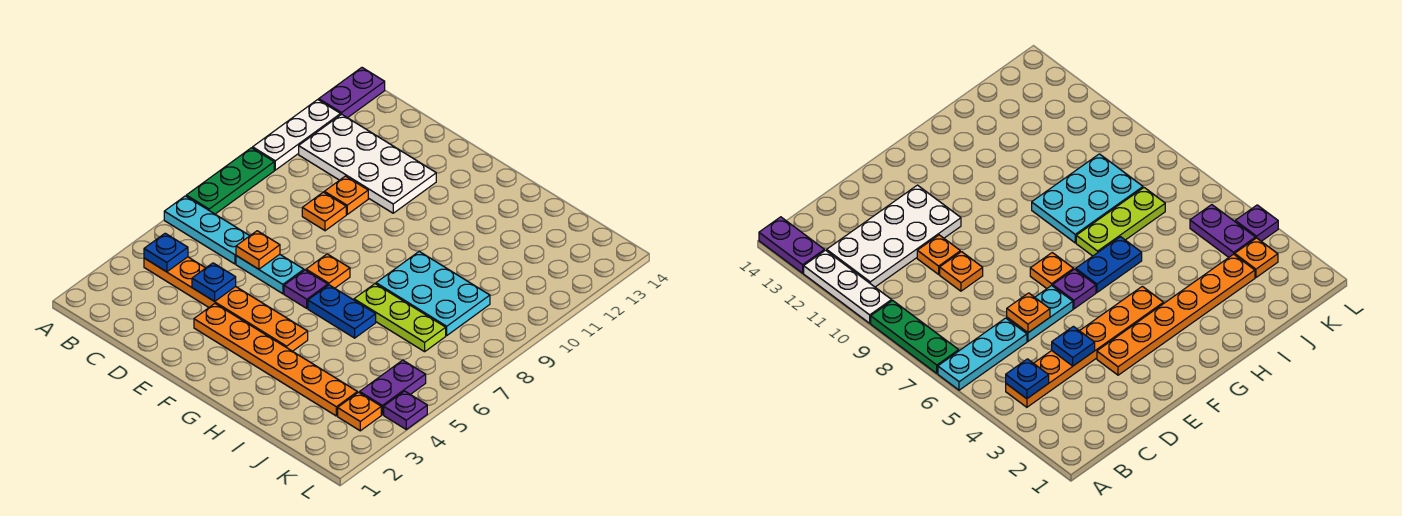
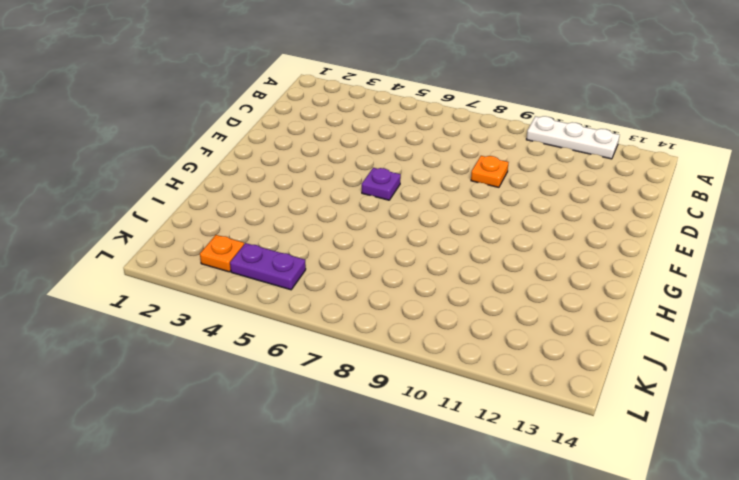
none -> cyan plate A6:C6 level 1
none -> green plate A7:A9 level 1
none -> purple plate A13:A14 level 1

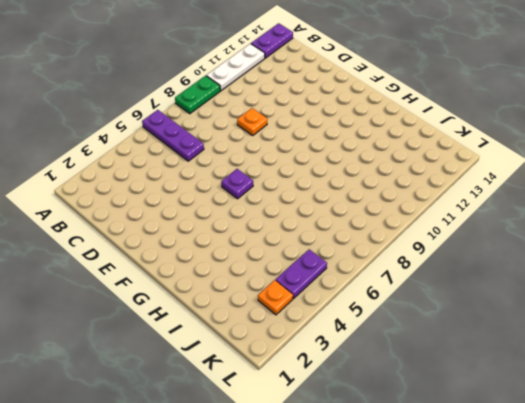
purple plate A6:C6 level 1 -> cyan plate A6:C6 level 1
green plate A8:A9 level 1 -> green plate A7:A9 level 1
none -> orange plate B4:G4 level 1
none -> white plate B11:E12 level 1
none -> cyan plate D6:E6 level 1

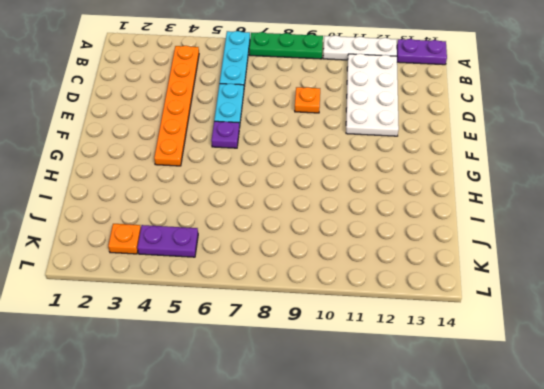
none -> orange plate D10 level 1
none -> orange plate E3:J3 level 1
none -> orange plate F7 level 1

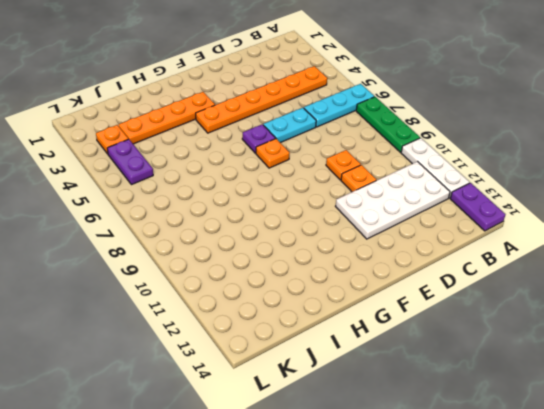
orange plate G3:J3 level 1 -> orange plate E3:J3 level 1
none -> blue plate G6:H6 level 1
none -> lime plate H7:J7 level 1
none -> cyan plate H8:J9 level 1

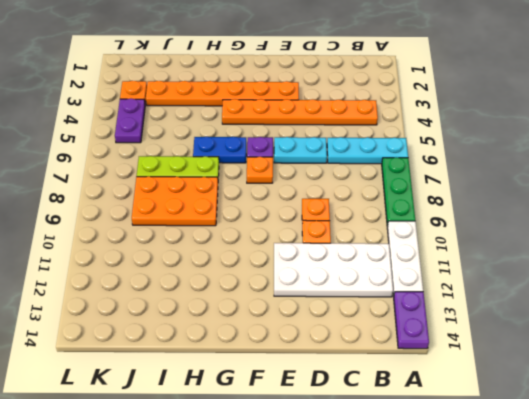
orange plate H8:J9 level 1 -> cyan plate H8:J9 level 1
none -> purple plate L4 level 1
none -> blue plate B4 level 2
none -> blue plate D4 level 2

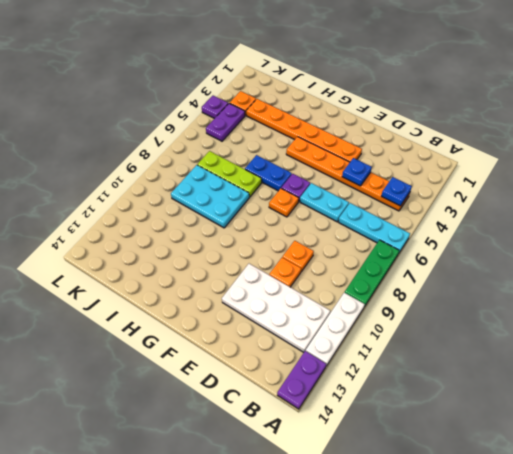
none -> orange plate D6 level 2

